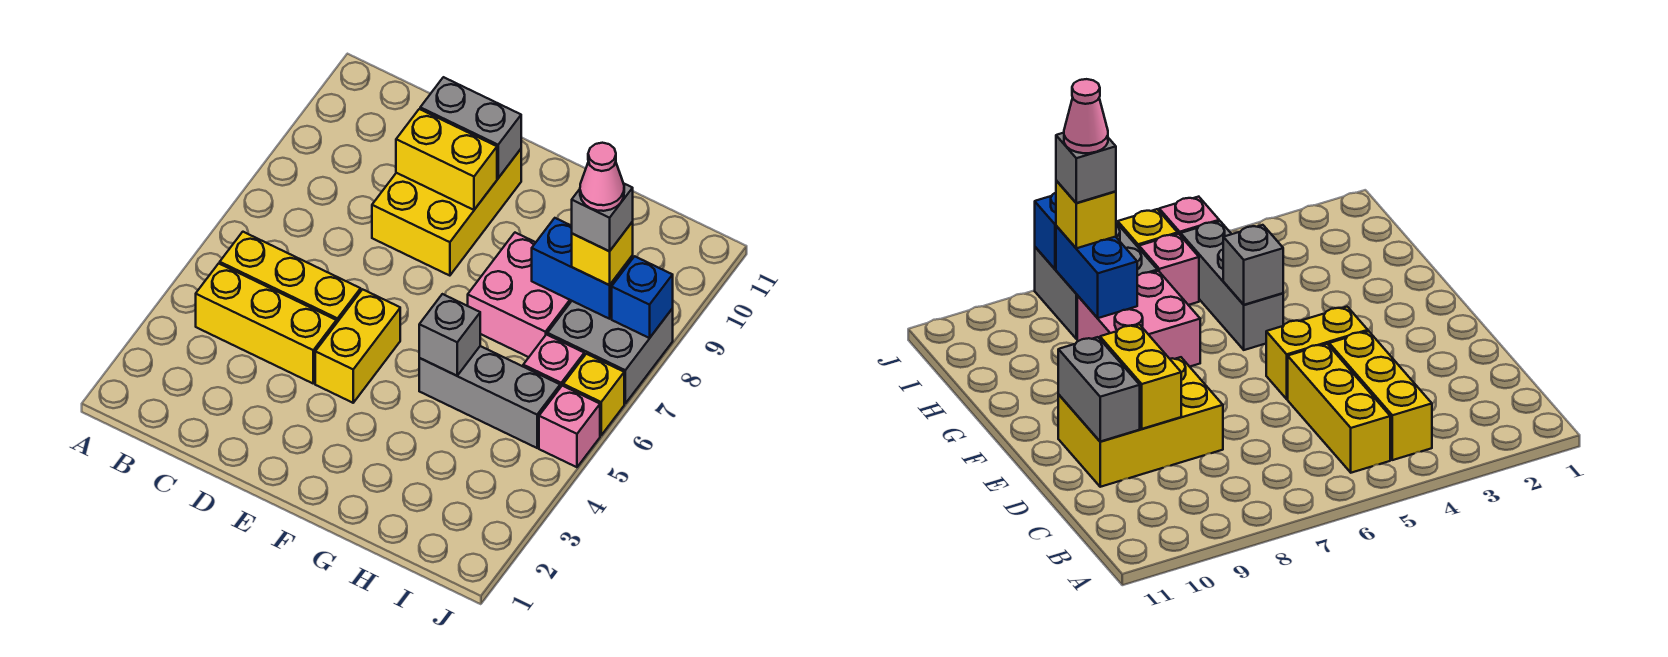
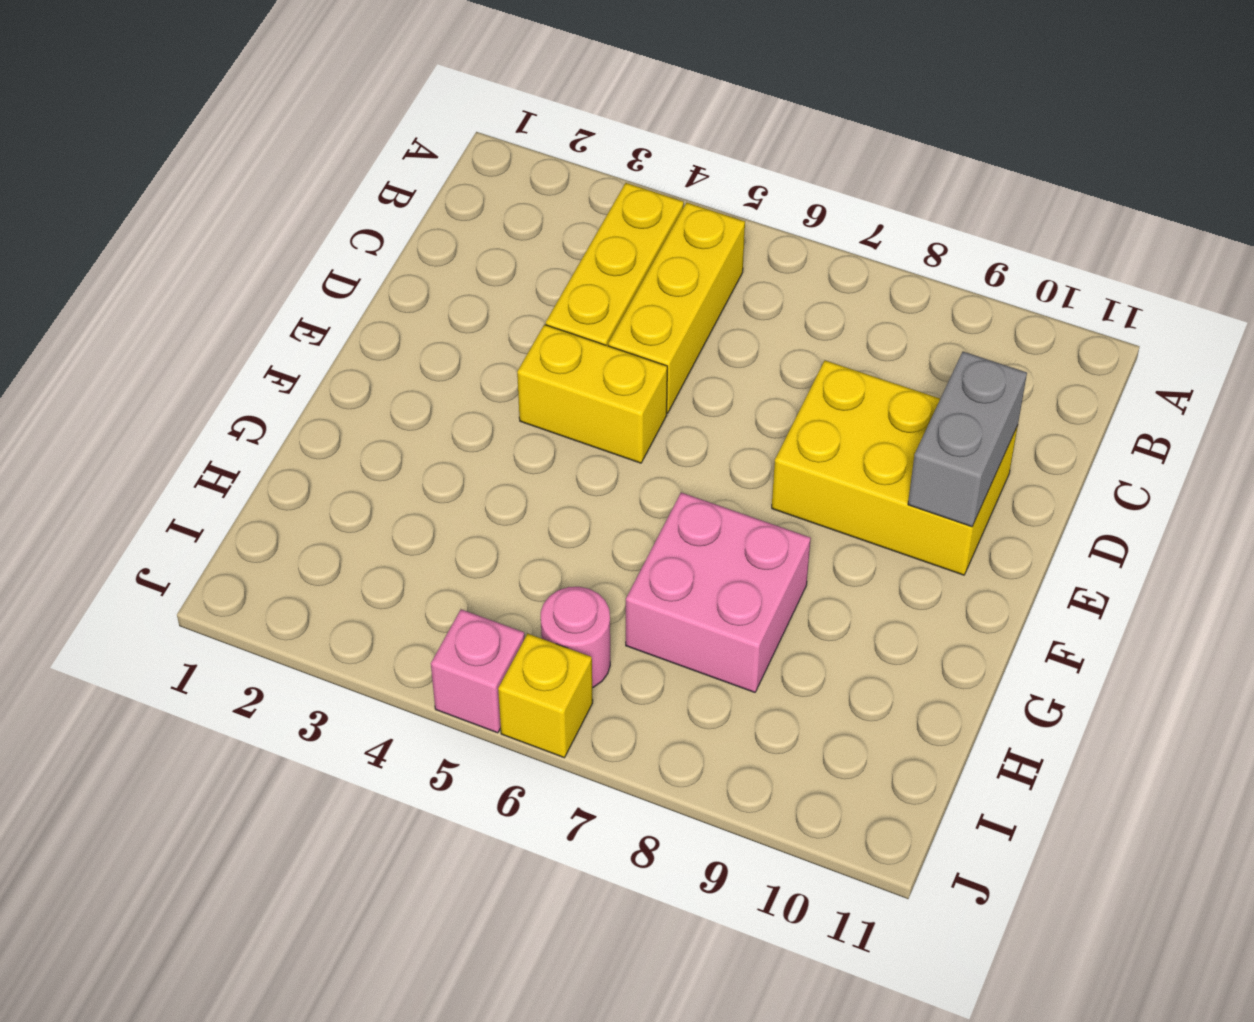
pink round brick I6 level 1 -> pink brick I6 level 1
none -> grey brick G5:I5 level 1
none -> grey brick I7:J8 level 1
none -> yellow brick D9:E9 level 2

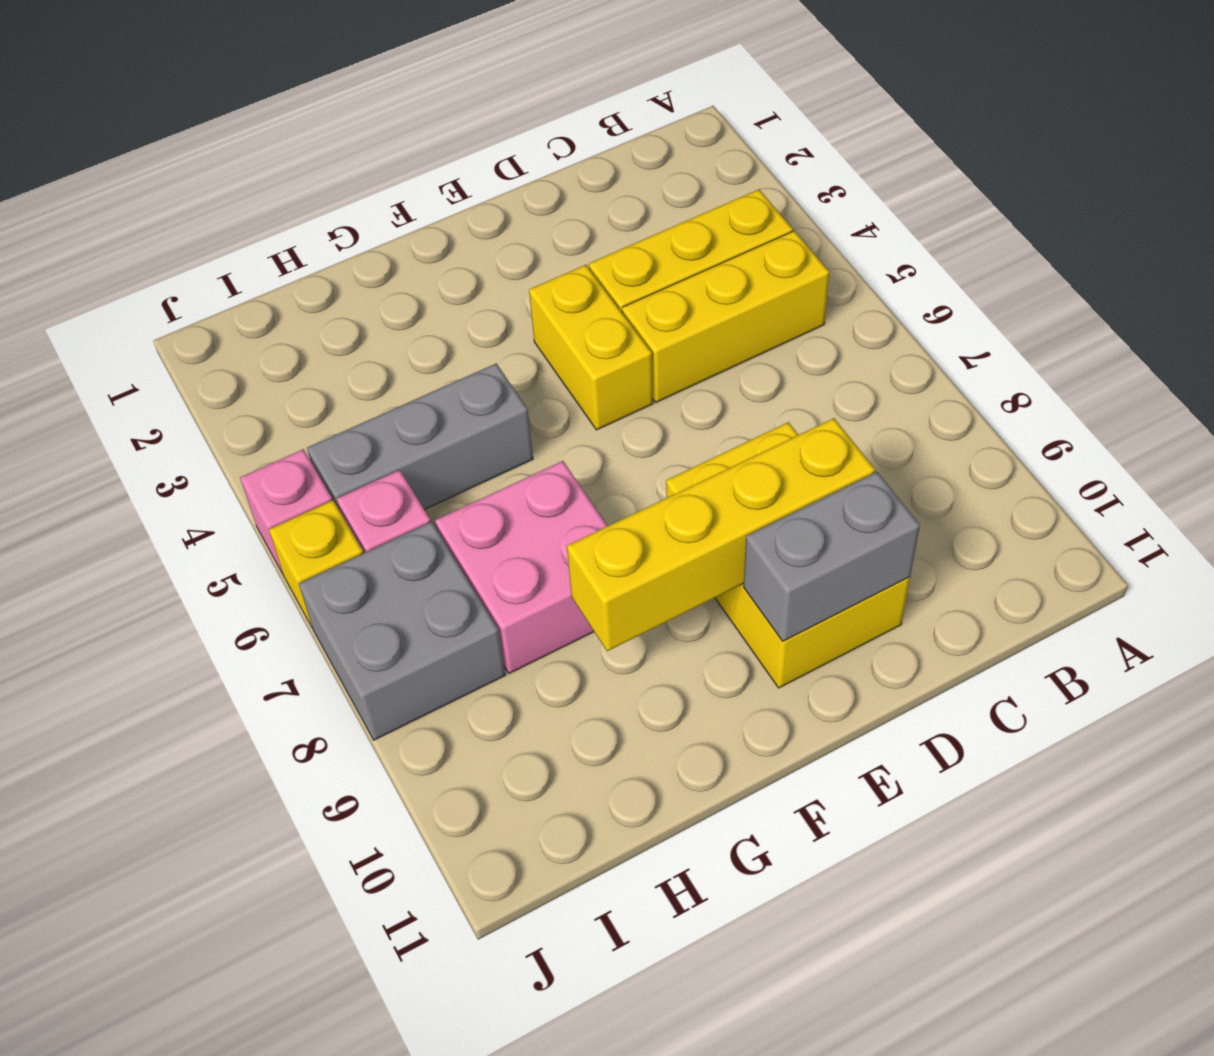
yellow brick D9:G9 level 2 -> yellow brick D9:E9 level 2
none -> grey brick G5 level 2
none -> blue brick H8:I8 level 2
none -> blue brick J8 level 2

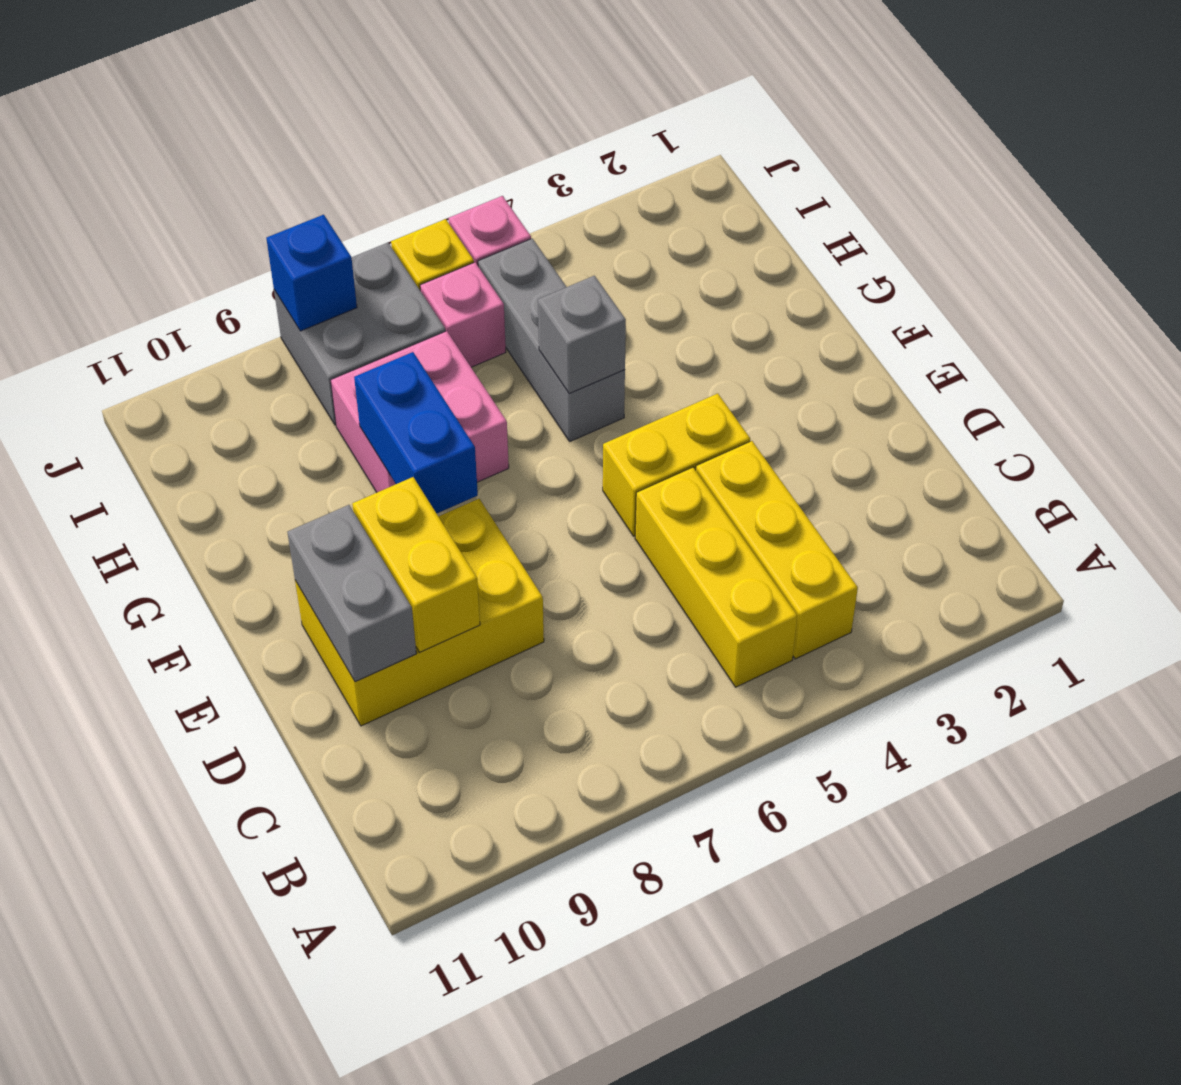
blue brick F8:G8 level 2 -> blue brick H8:I8 level 2
none -> yellow brick I8 level 3
none -> grey brick I8 level 4
none -> pink cone I8 level 5

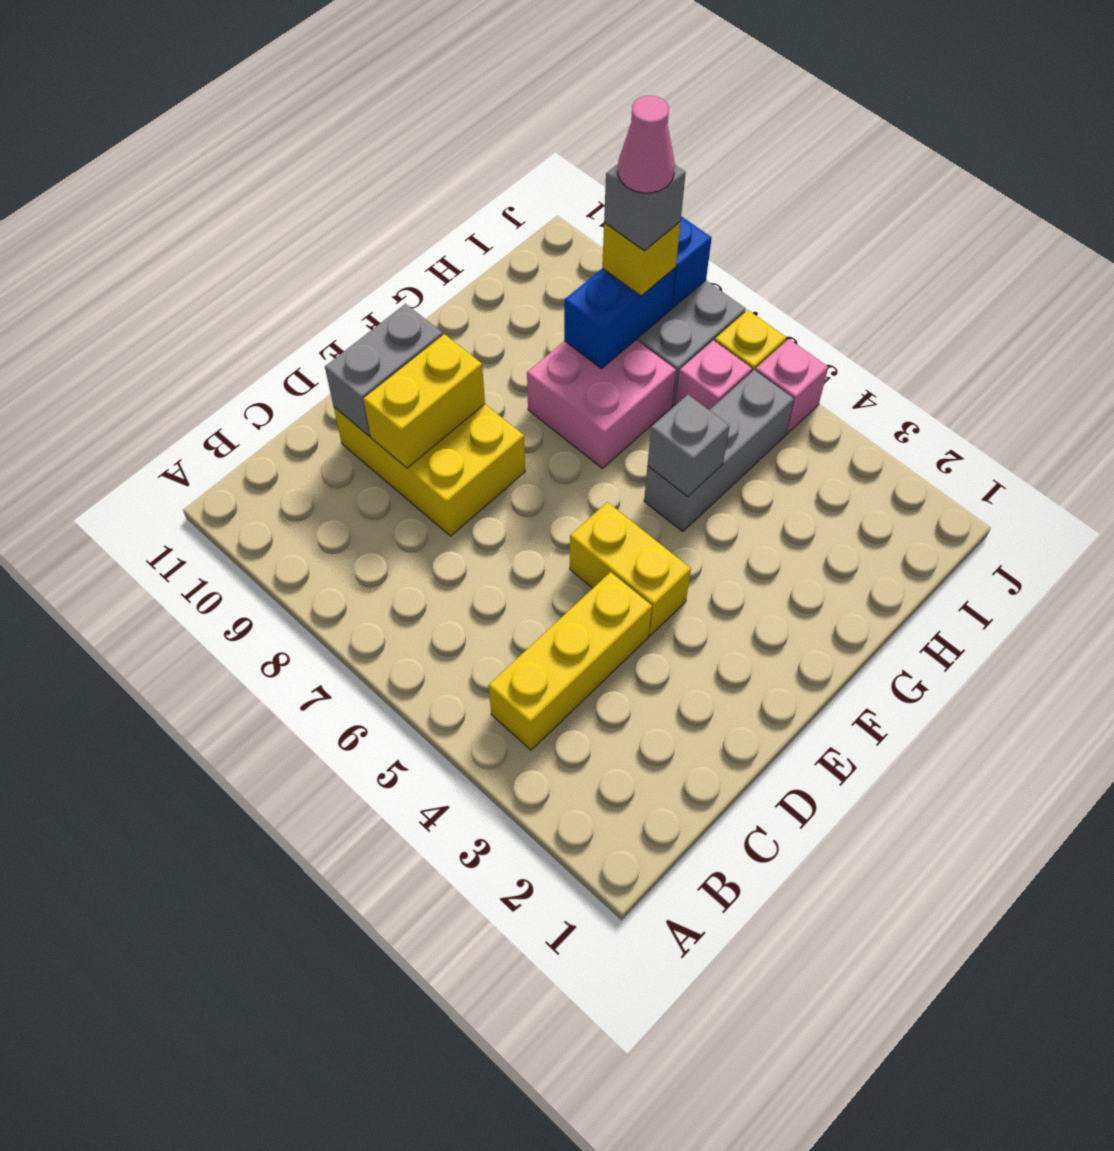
none -> yellow brick B5:D5 level 1

